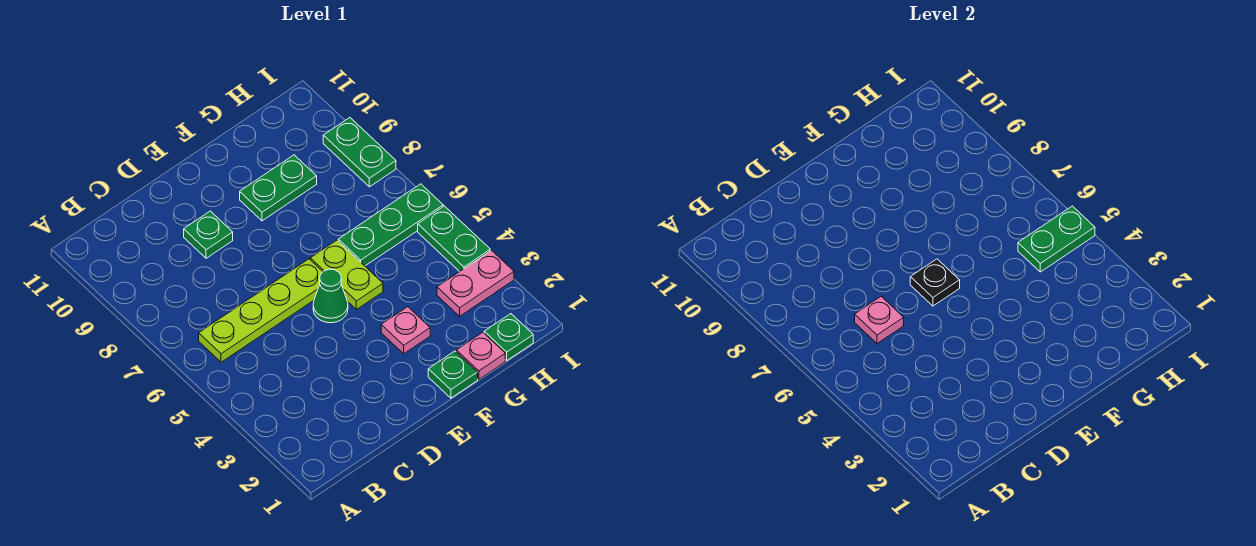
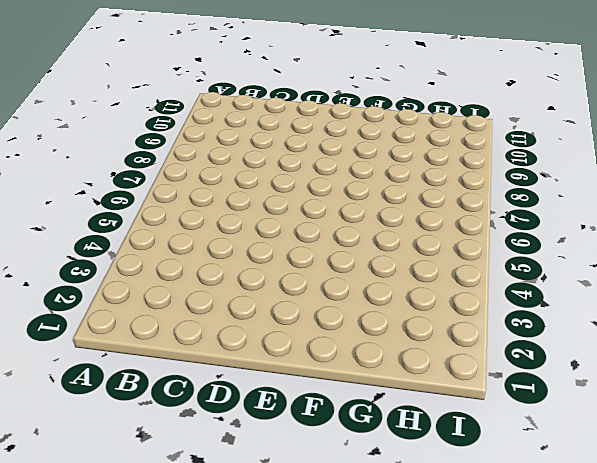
none -> lime plate B6:E6 level 1
none -> green plate D9 level 1
none -> green cone E5 level 1

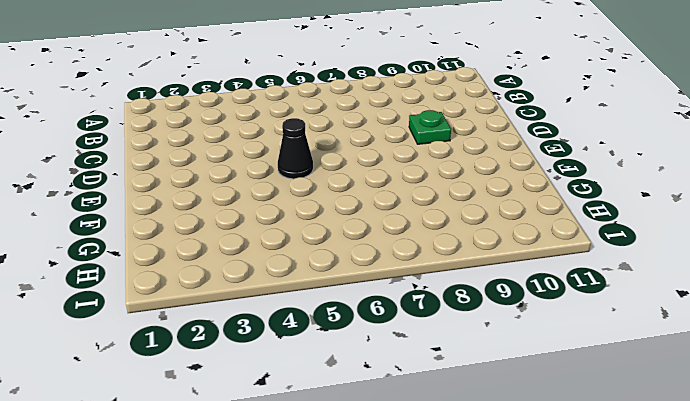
black cone E5 level 1 -> green cone E5 level 1
none -> lime plate B6:E6 level 1
none -> green plate F1 level 1
none -> pink plate F3 level 1

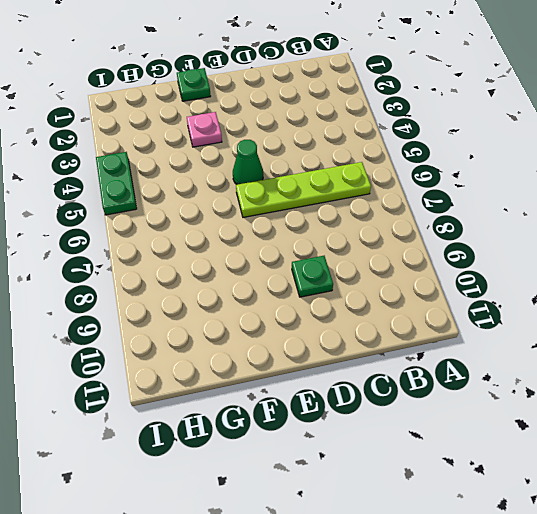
none -> lime plate F5:F6 level 1
none -> green plate F9:G9 level 1
none -> pink plate G1 level 1

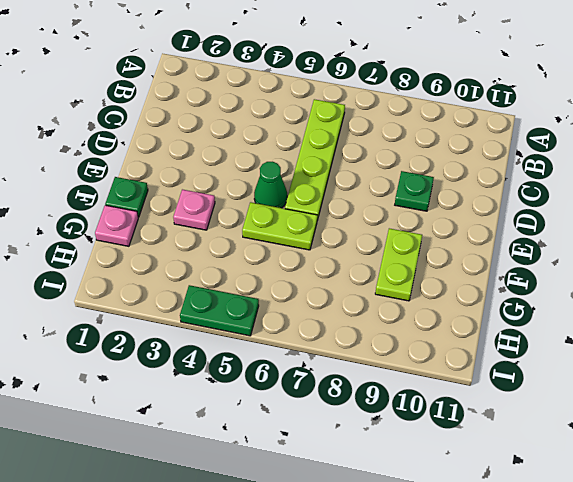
lime plate F9:G9 level 1 -> green plate F9:G9 level 1
none -> green plate G6:I6 level 1
none -> green plate H1 level 1
none -> pink plate H3:I3 level 1

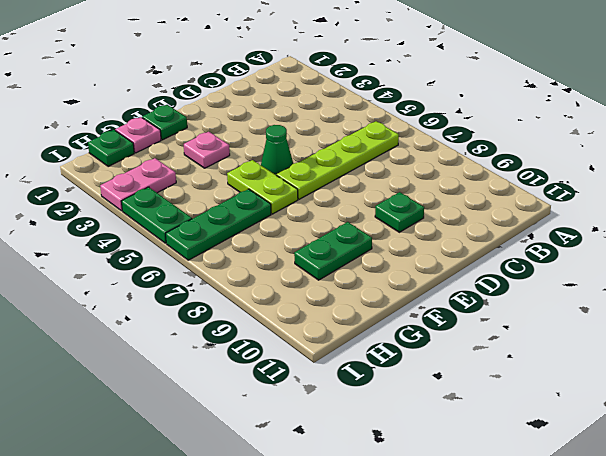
none -> green plate I8:I9 level 1
none -> pink plate C6 level 2
none -> black plate E6 level 2

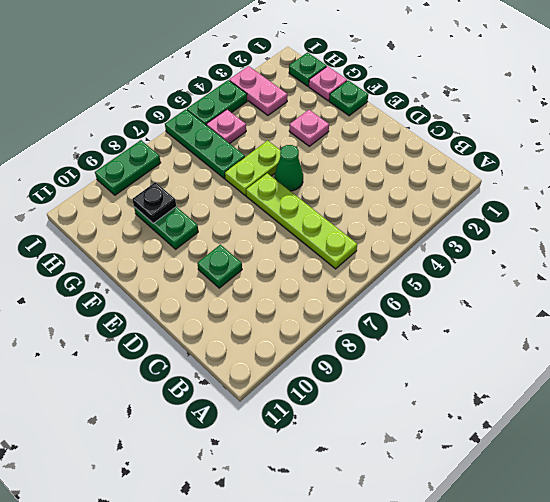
black plate G9 level 2 -> black plate E6 level 2
pink plate H5 level 1 -> pink plate C6 level 2
none -> green plate H5:I5 level 2

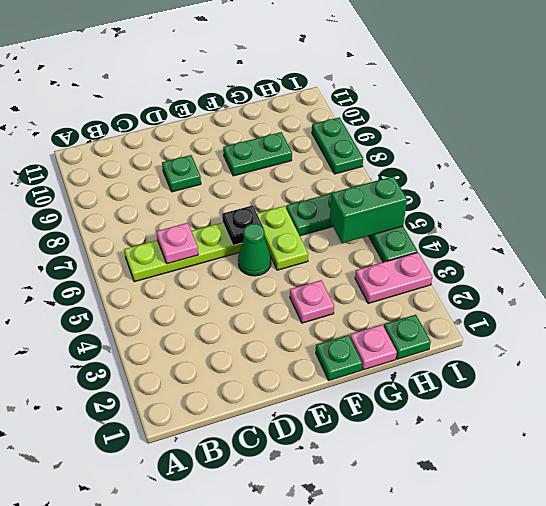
green brick H5:I5 level 2 -> green plate H5:I5 level 2

